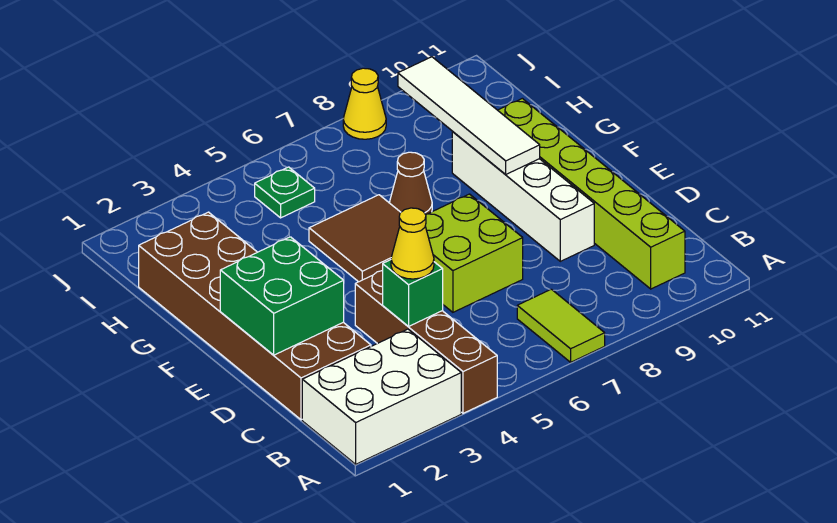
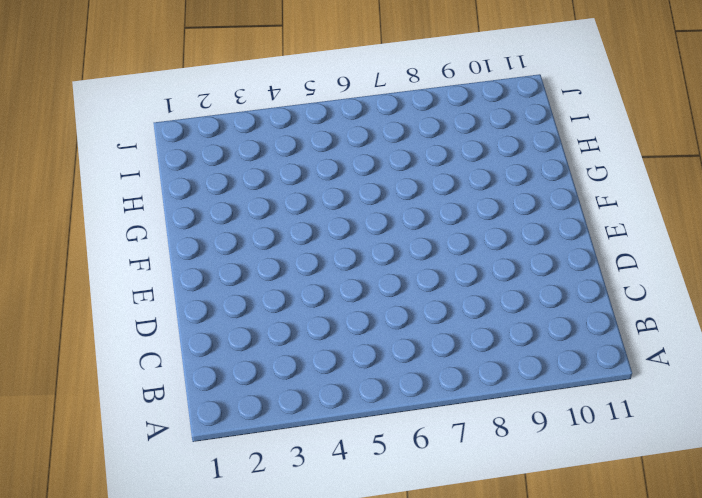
none -> white brick A1:B3 level 1
none -> brown brick A4:D4 level 1
none -> lime tile A7:B7 level 1

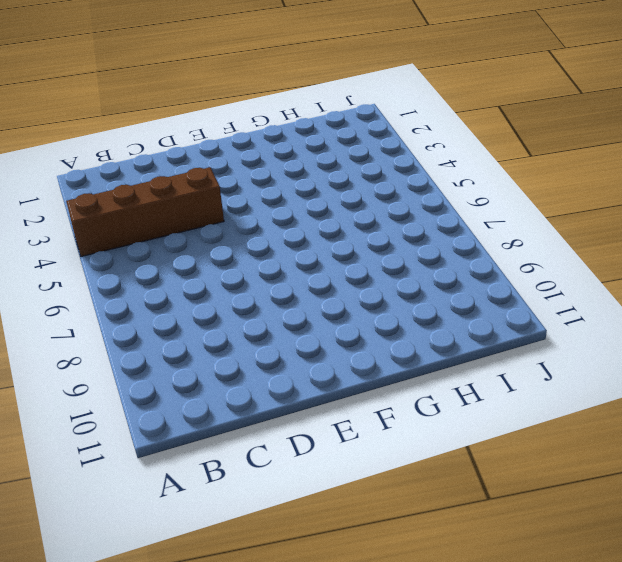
none -> white brick A1:B3 level 1
none -> lime tile A7:B7 level 1
none -> lime brick B10:G10 level 1

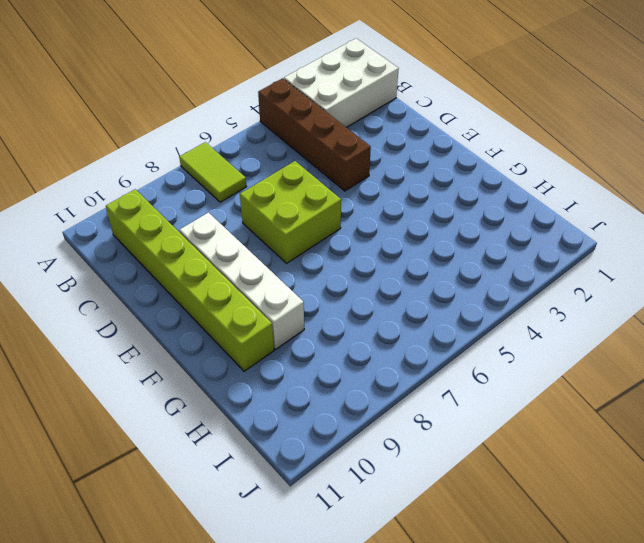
none -> brown brick C1:H2 level 1
none -> brown tile F5:G6 level 1
none -> brown cone G7 level 1

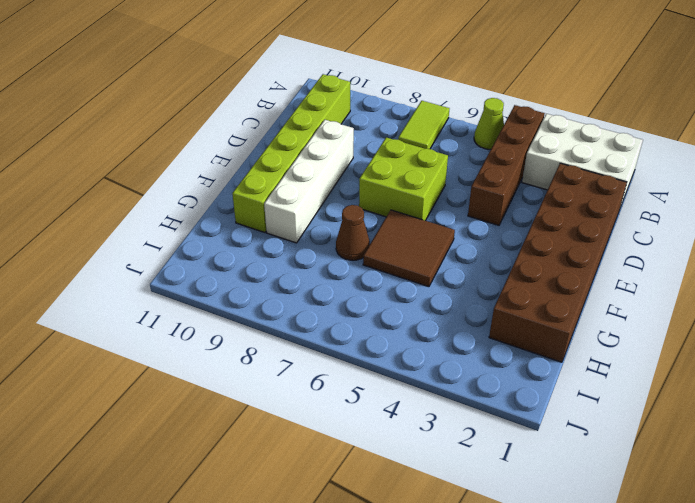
lime cone A5 level 1 -> none
none -> green plate I5 level 1
none -> yellow cone J8 level 1
none -> green brick C4 level 2

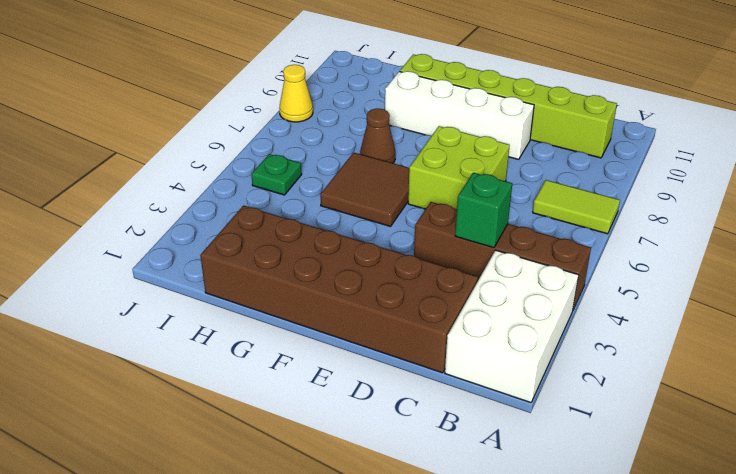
none -> green brick D1:E2 level 2
none -> white tile F9:I9 level 2
none -> yellow cone C4 level 3

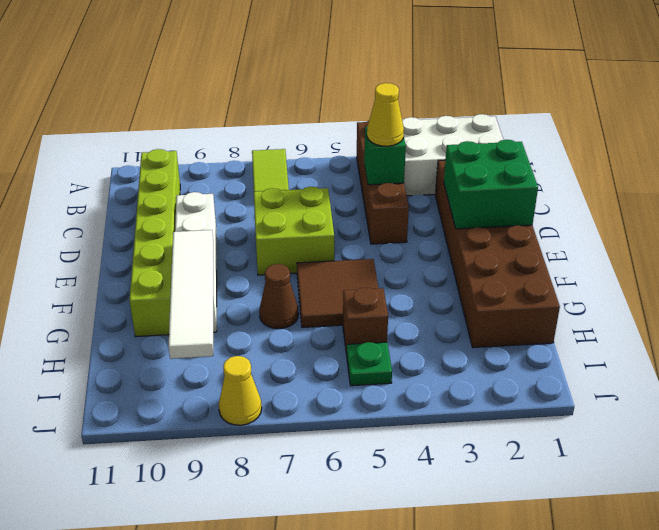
brown brick H5 level 1 -> none

